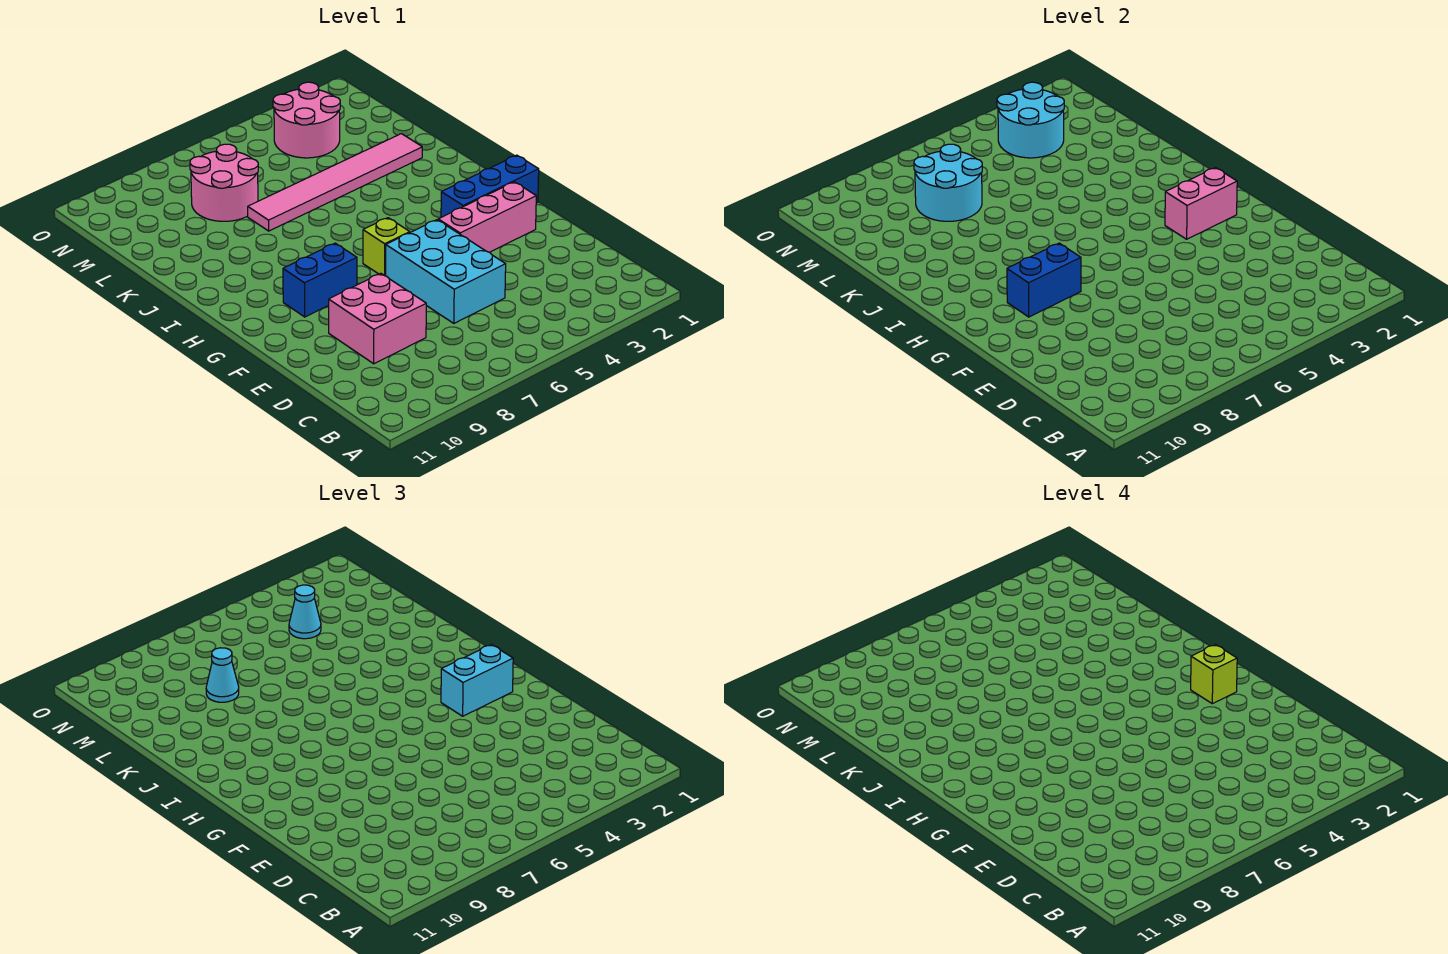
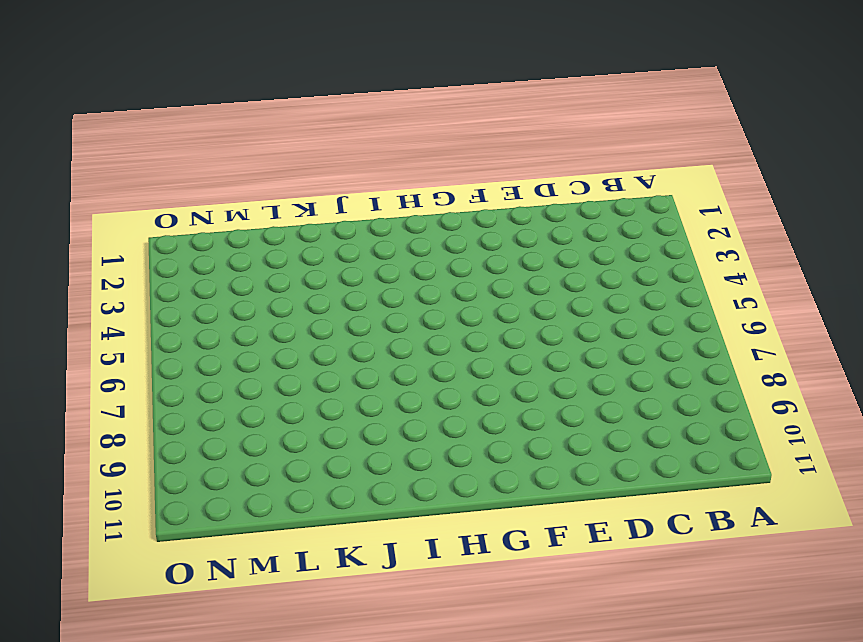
none -> cyan brick D5:F6 level 1
none -> pink brick D8:E9 level 1
none -> pink brick F2:F4 level 1

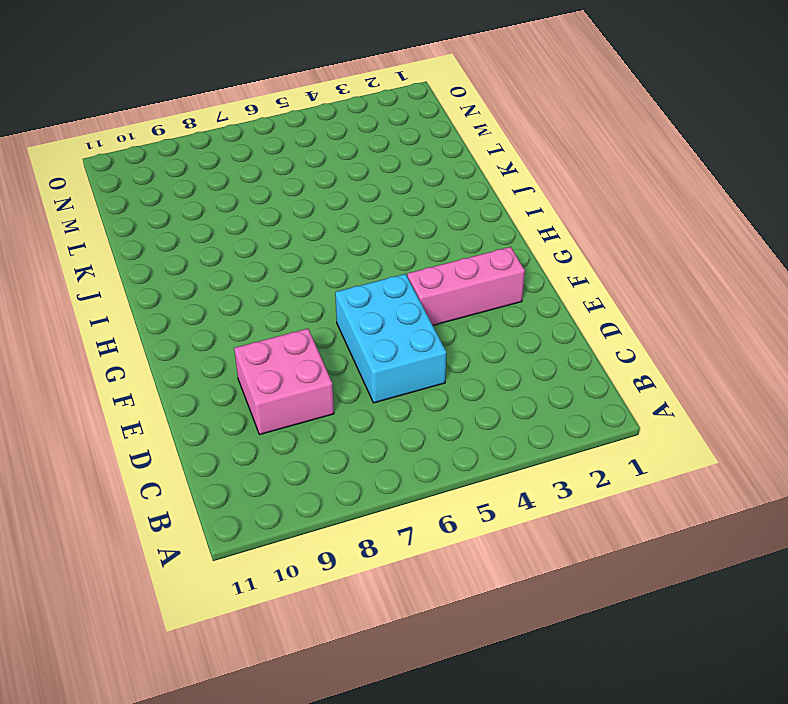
none -> blue brick G1:G3 level 1
none -> lime brick G6 level 1
none -> blue brick G8:G9 level 1

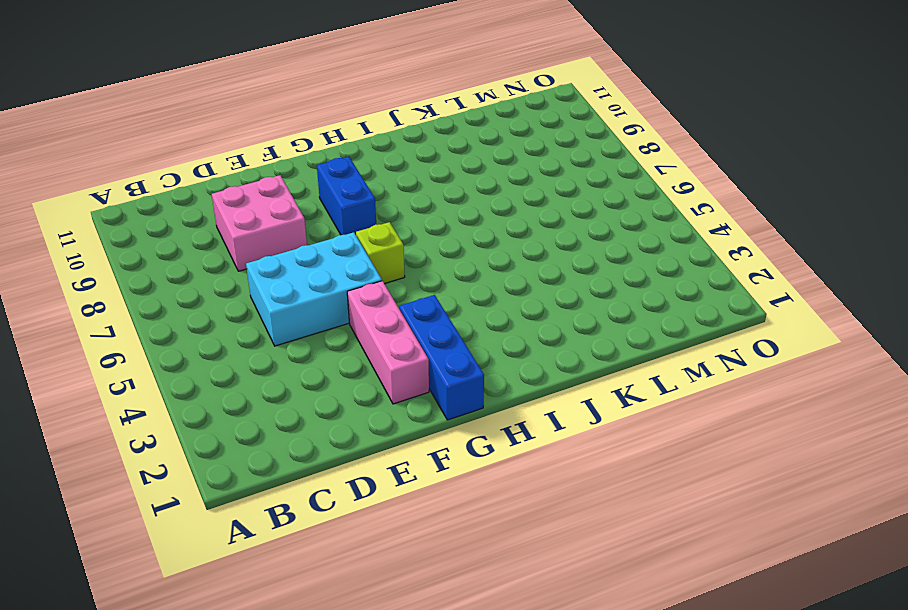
none -> pink tile K2:K7 level 1
none -> pink round brick L7:M8 level 1
none -> pink round brick M3:N4 level 1

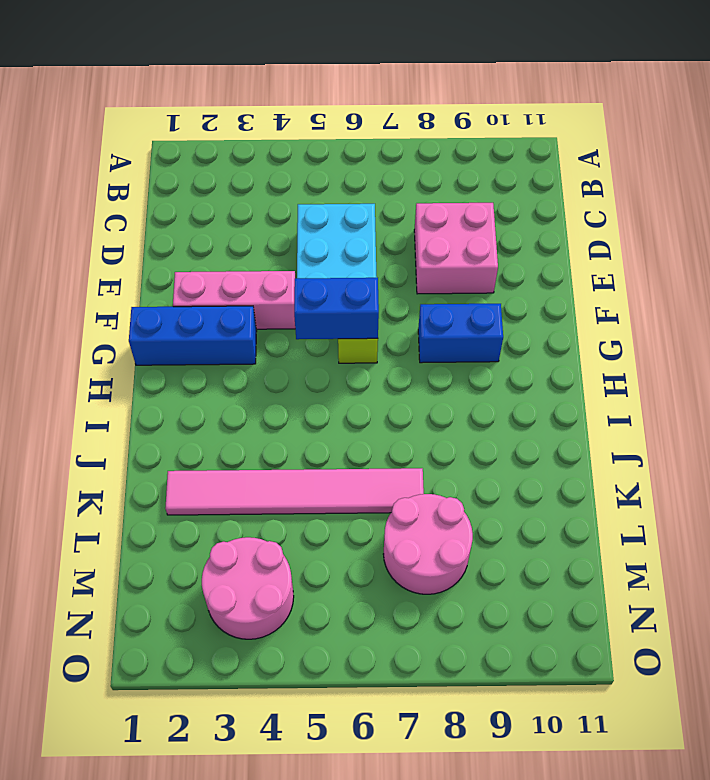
blue brick G5:G6 level 2 -> blue brick G8:G9 level 2
none -> pink brick G2:G3 level 2
none -> cyan round brick L7:M8 level 2
none -> cyan round brick M3:N4 level 2

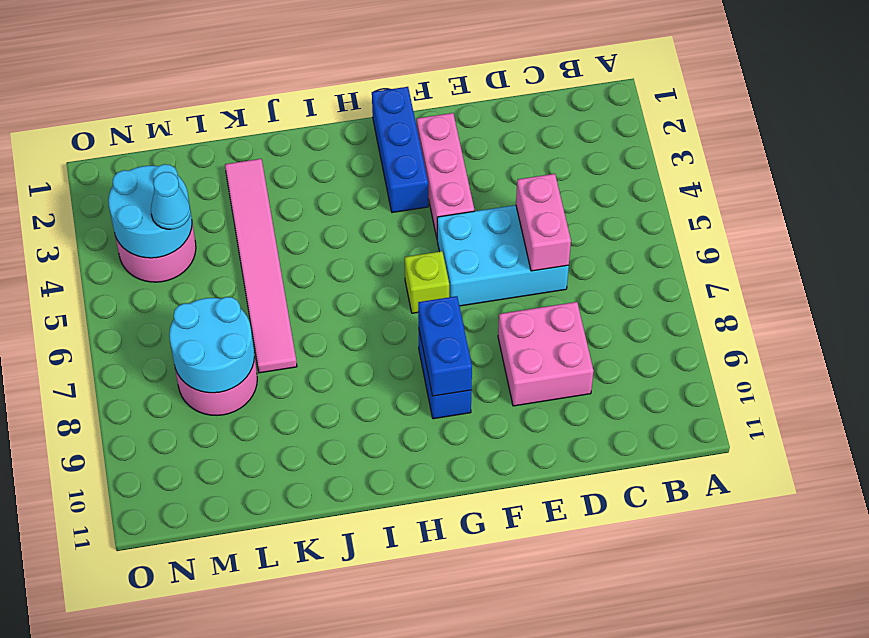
pink brick D5:D6 level 2 -> pink brick G2:G3 level 2
none -> cyan brick G2:G3 level 3
none -> cyan cone L8 level 3
none -> lime brick G2 level 4

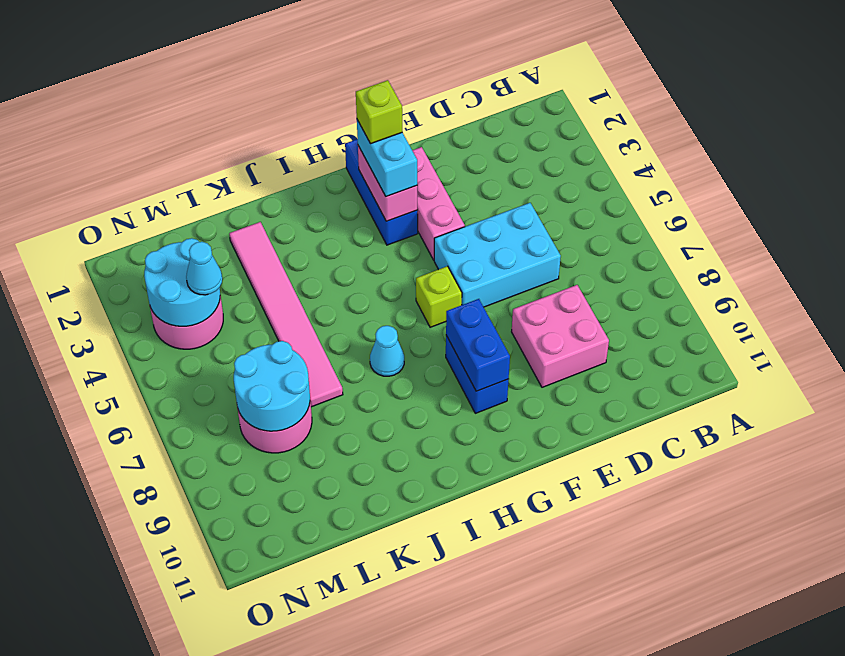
cyan cone I7 level 1 -> cyan cone L8 level 3

